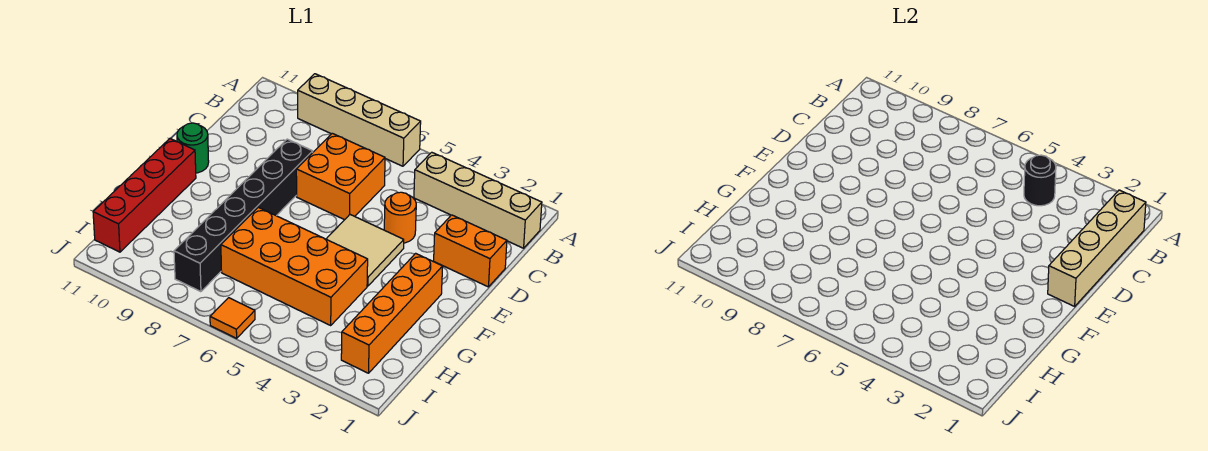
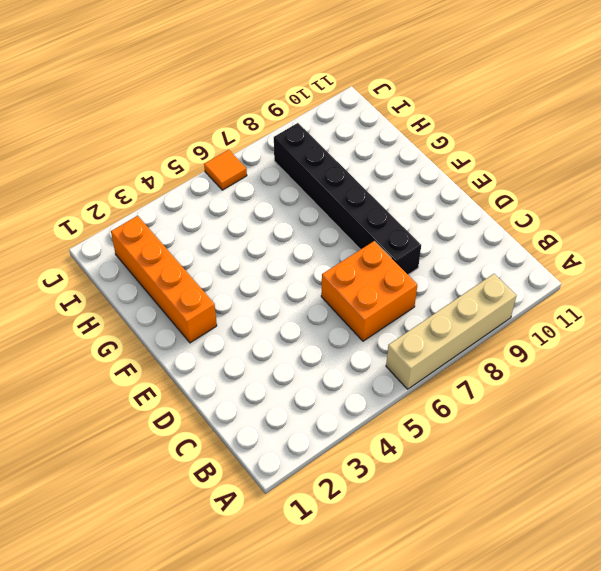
none -> tan brick B1:B4 level 1
none -> orange brick D1:D2 level 1
none -> orange round brick D4 level 1

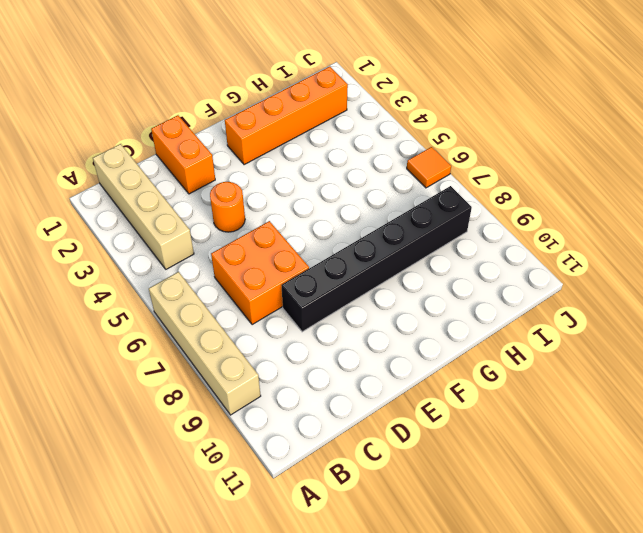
none -> tan tile E4:F5 level 1
none -> green round brick E11 level 1
none -> red brick F11:I11 level 1

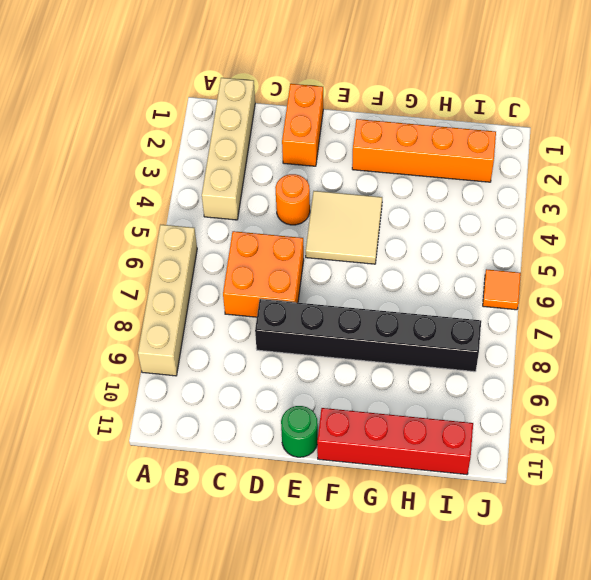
none -> orange brick G4:H7 level 1
none -> tan brick B1:E1 level 2
none -> black round brick B4 level 2

